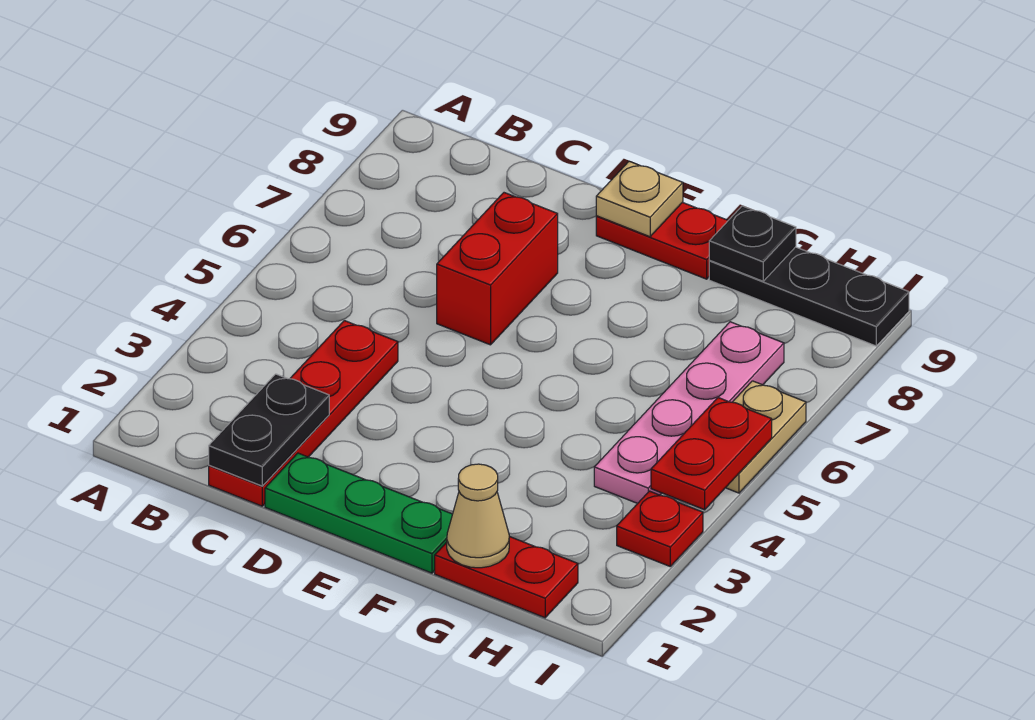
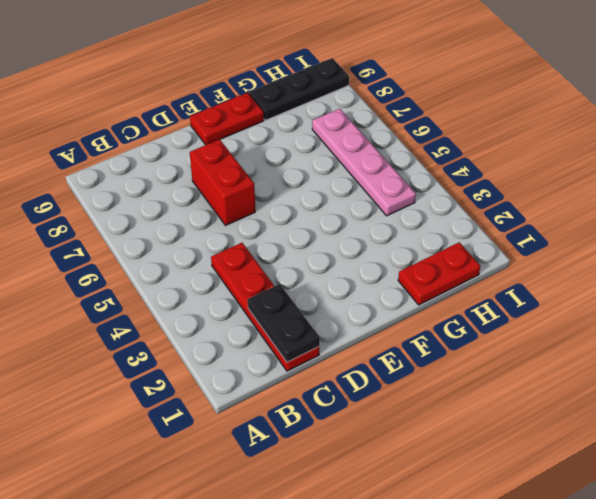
none -> green plate D1:F1 level 1
none -> red plate I3 level 1
none -> tan plate I5:I6 level 1

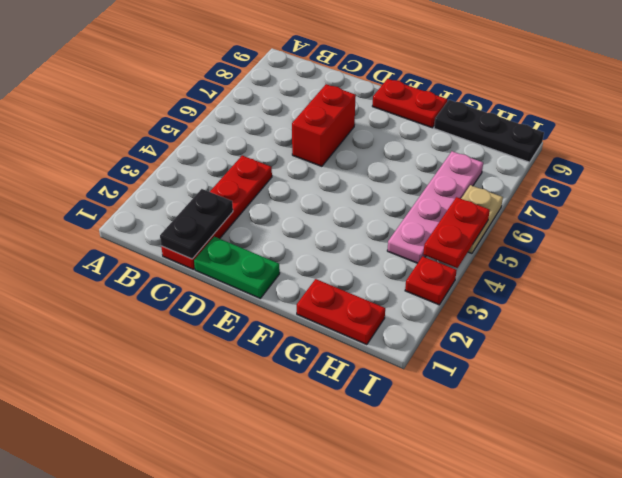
green plate D1:E1 level 1 -> green plate D1:F1 level 1
none -> tan plate E9 level 2
none -> tan cone G1 level 2
none -> black plate G9 level 2

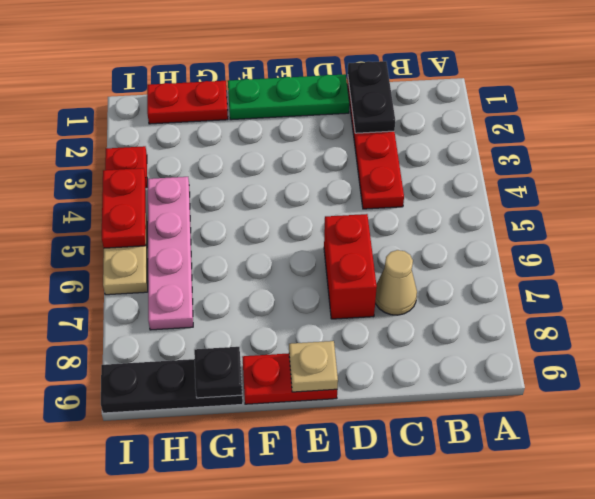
tan cone C7 level 1 -> tan cone G1 level 2

